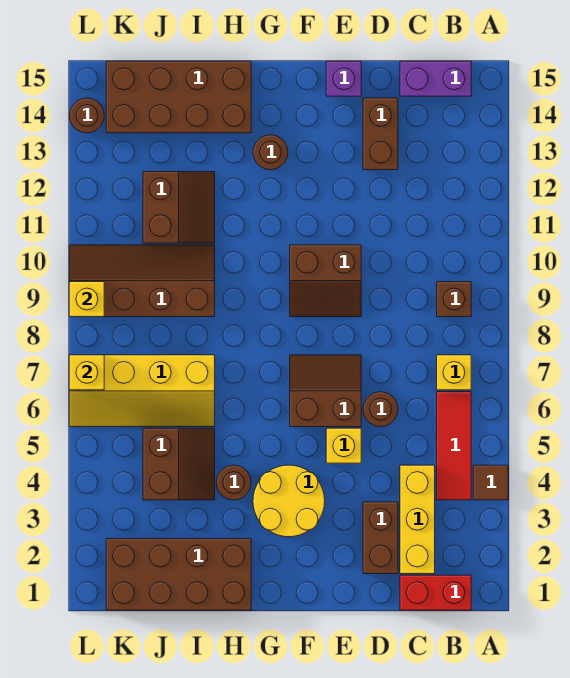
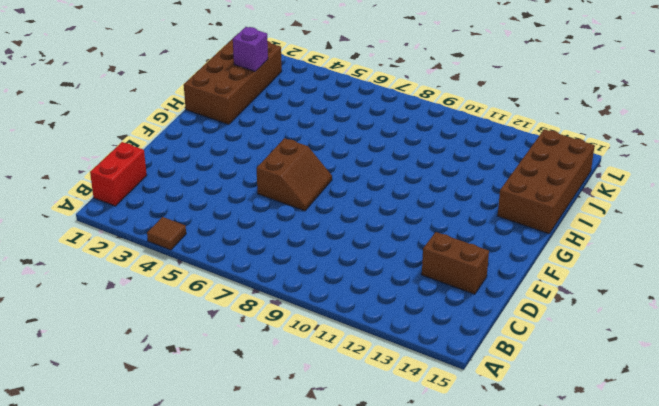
purple brick J2 level 2 -> purple brick E15 level 1
none -> red tile B4:B6 level 1
none -> yellow brick B7 level 1
none -> brown brick B9 level 1

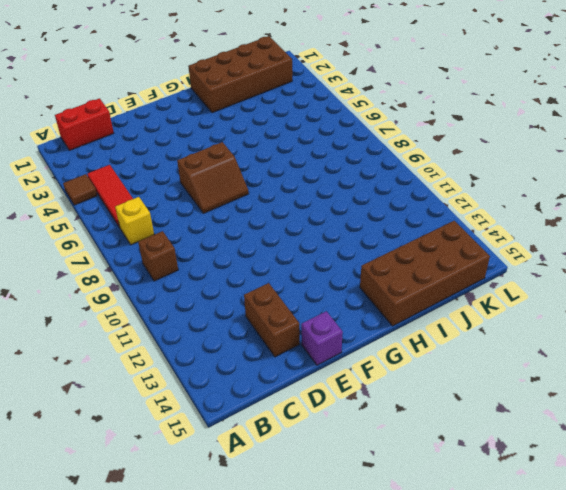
none -> purple brick B15:C15 level 1
none -> yellow brick C2:C4 level 1
none -> brown brick D2:D3 level 1

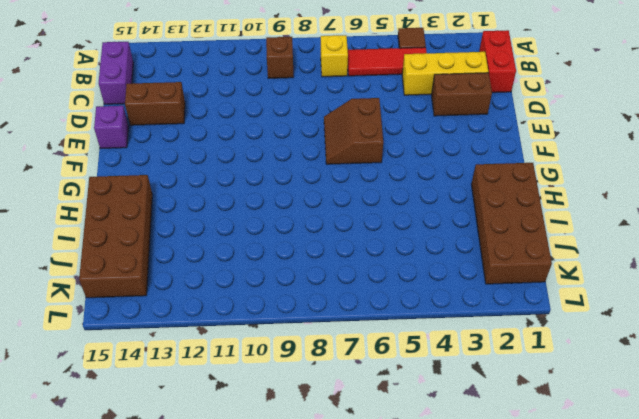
none -> brown round brick D6 level 1
none -> yellow brick E5 level 1
none -> brown slope E9:F10 level 1 top 10

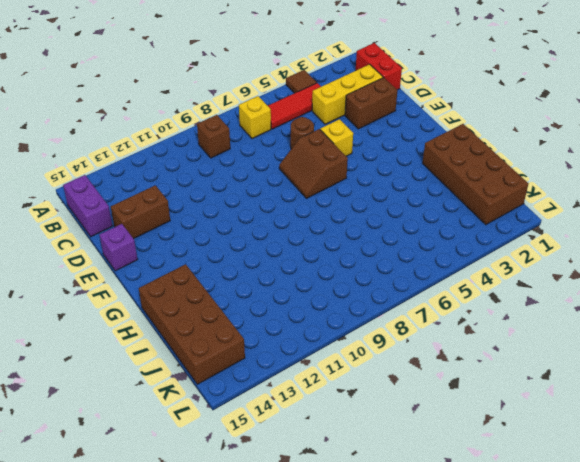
none -> brown slope E9:F10 level 1 top 10
none -> yellow round brick F3:G4 level 1
none -> brown round brick G13 level 1

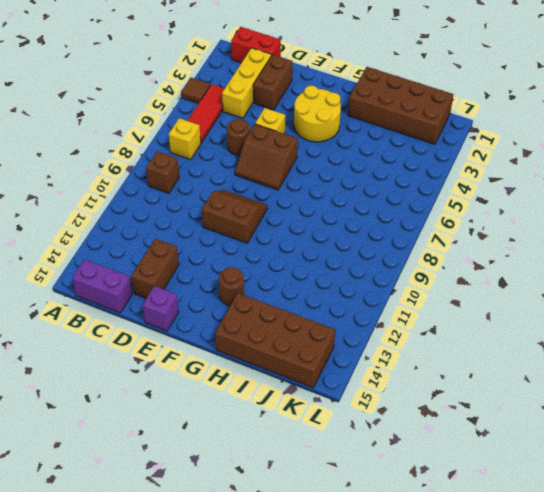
none -> brown round brick H4 level 1
none -> brown slope I4:J5 level 1 top J
none -> yellow slope I6:L7 level 1 top 7

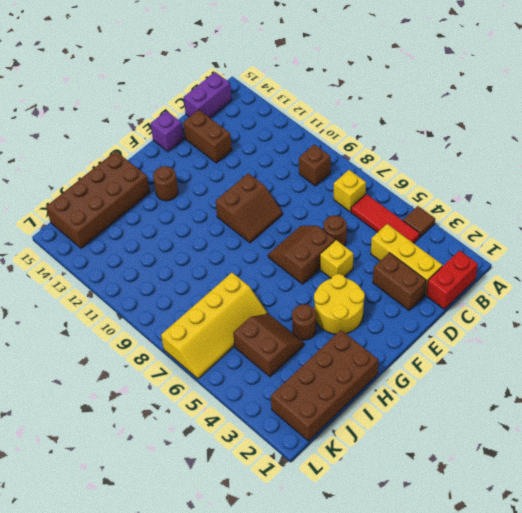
none -> brown slope I9:L10 level 1 top 9
none -> brown slope I11:J12 level 1 top J
none -> brown round brick L14 level 1

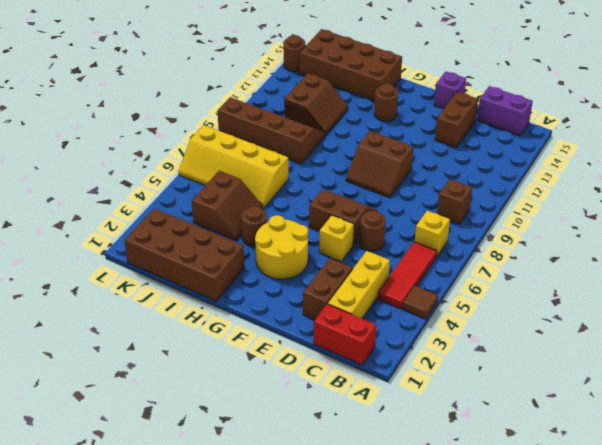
none -> yellow brick L7 level 2
none -> yellow brick L9 level 2

